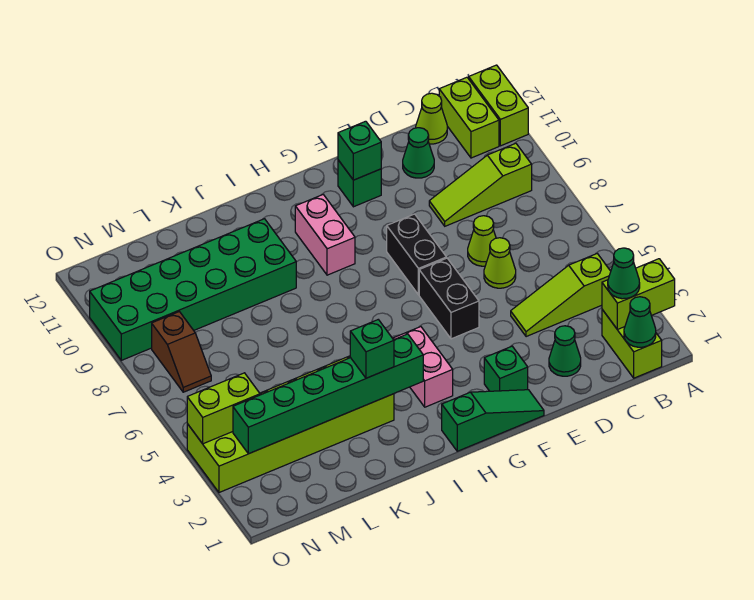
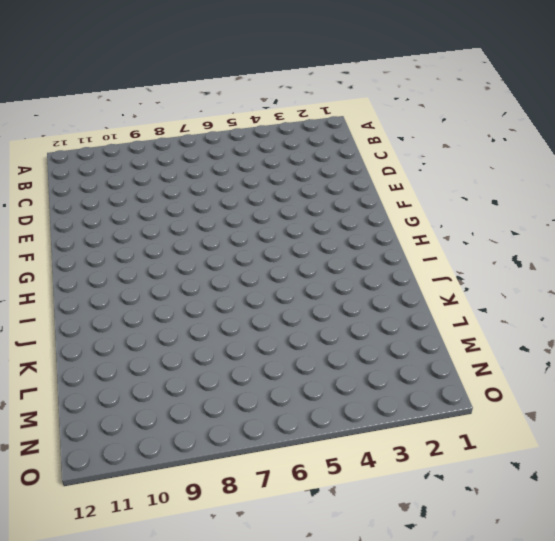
none -> lime brick A11:A12 level 1
none -> lime brick B1:B2 level 1
none -> lime slope B4:D4 level 1 top B

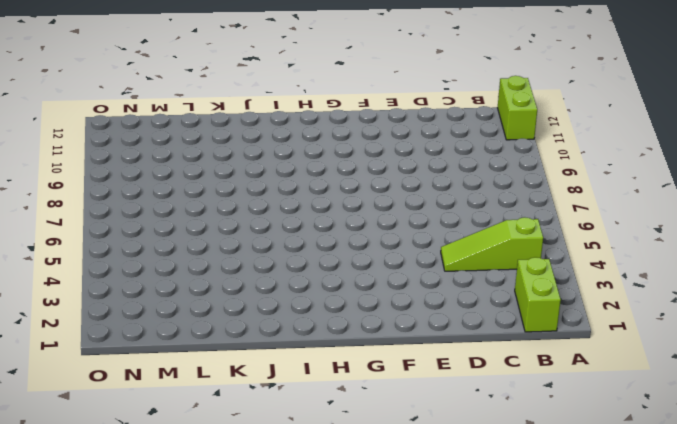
none -> lime slope B9:D9 level 1 top B
none -> lime brick B11:B12 level 1
none -> lime cone C12 level 1

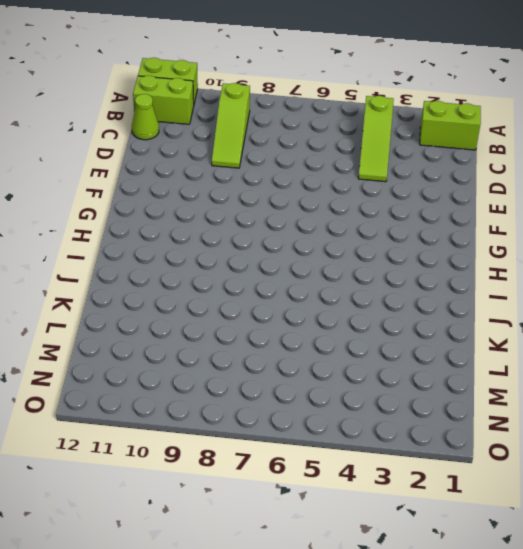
none -> green cone D2 level 1
none -> lime cone D6 level 1
none -> lime cone D7 level 1

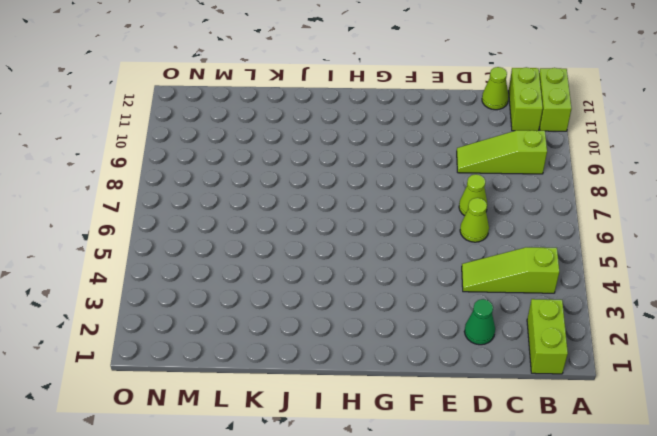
none -> green cone D11 level 1
none -> green slope F1:H1 level 1 top H
none -> green brick F2 level 1

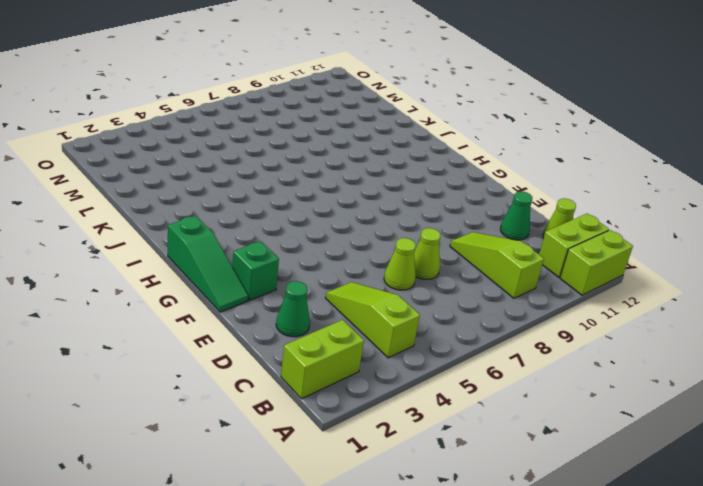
none -> black brick F5:F6 level 1
none -> black brick F7:F8 level 1
none -> green brick F11 level 1

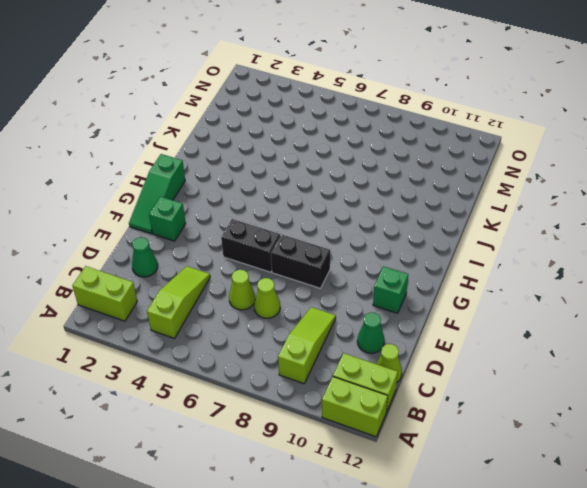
none -> pink brick H3:H4 level 1
none -> pink brick H9:H10 level 1
none -> lime brick J3:O4 level 1

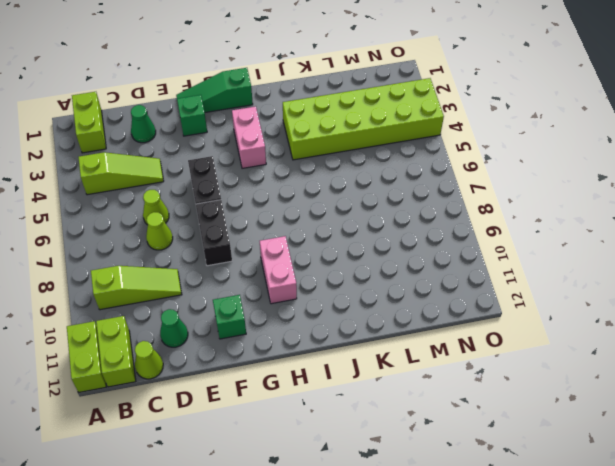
none -> green brick J9:O10 level 1
none -> brown slope N7:N8 level 1 top 8
none -> lime brick A2:B2 level 2

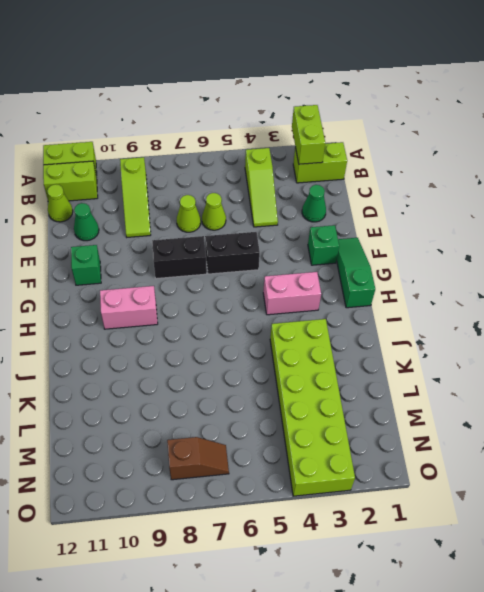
none -> green brick J9:O10 level 1
none -> green cone B1 level 2
none -> green brick F11 level 2

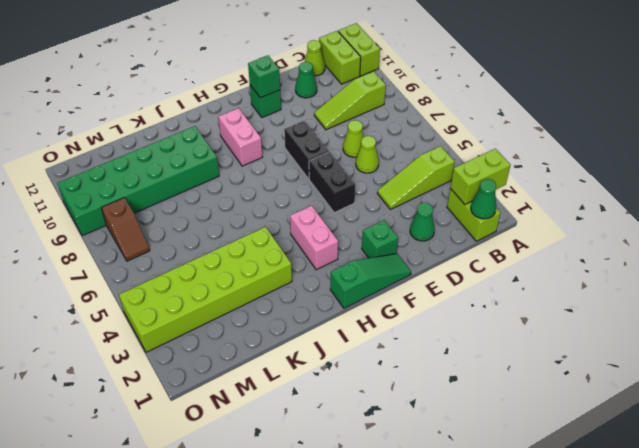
none -> green brick I3:N3 level 2
none -> lime brick N4:O4 level 2
none -> green cone B2 level 3

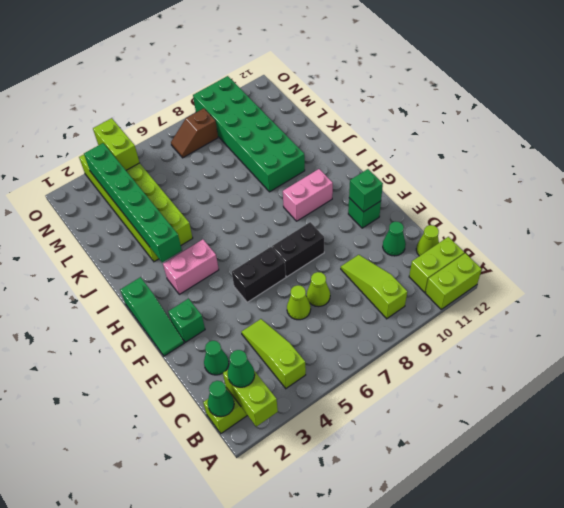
none -> green brick J3 level 3

